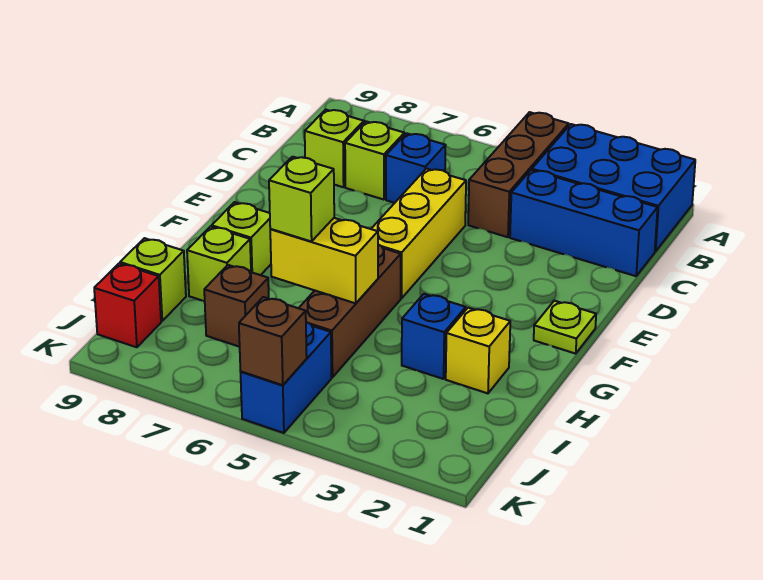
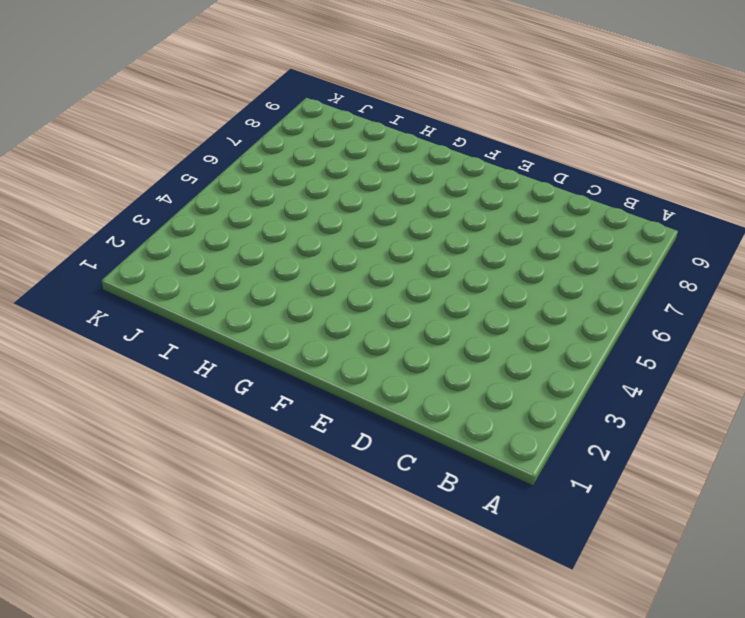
none -> blue brick A1:B3 level 1
none -> brown brick A4:C4 level 1
none -> blue brick C1:C3 level 1

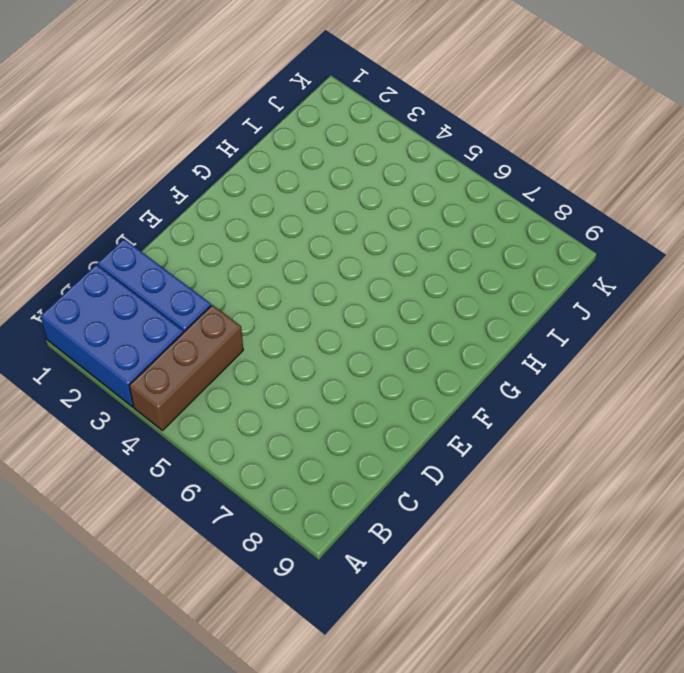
none -> blue brick C6 level 1
none -> lime brick C7 level 1
none -> lime brick C8 level 1

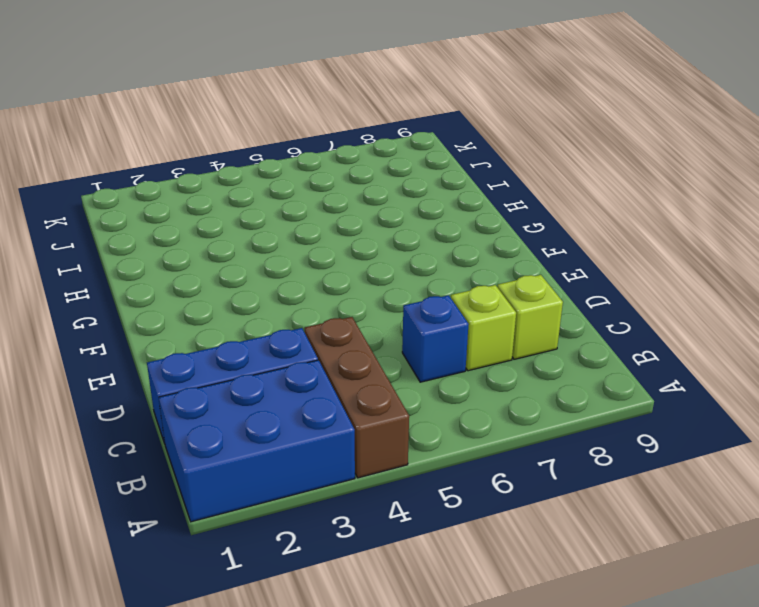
none -> yellow brick D5:F5 level 1
none -> lime plate F1 level 1
none -> brown brick G5:I5 level 1

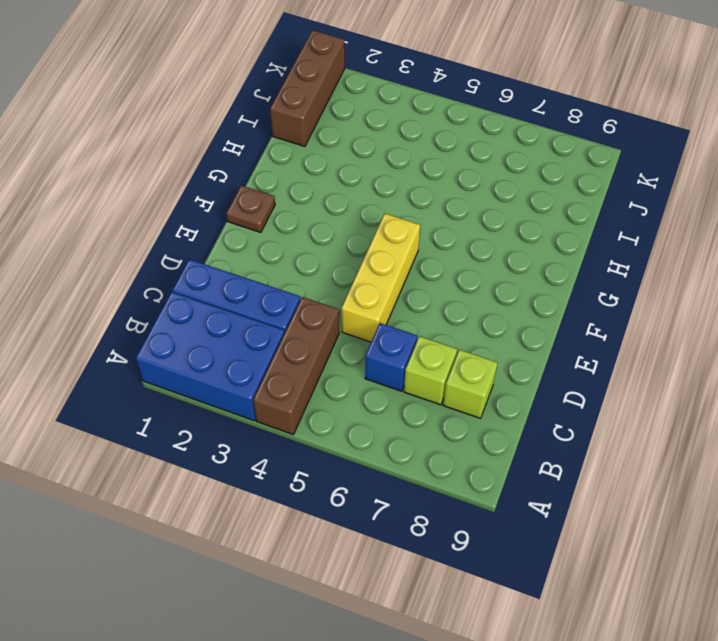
brown plate F1 level 1 -> lime plate F1 level 1
brown brick I1:K1 level 1 -> brown brick G5:I5 level 1
none -> lime brick G8 level 1
none -> yellow brick H2 level 1
none -> blue brick H3 level 1

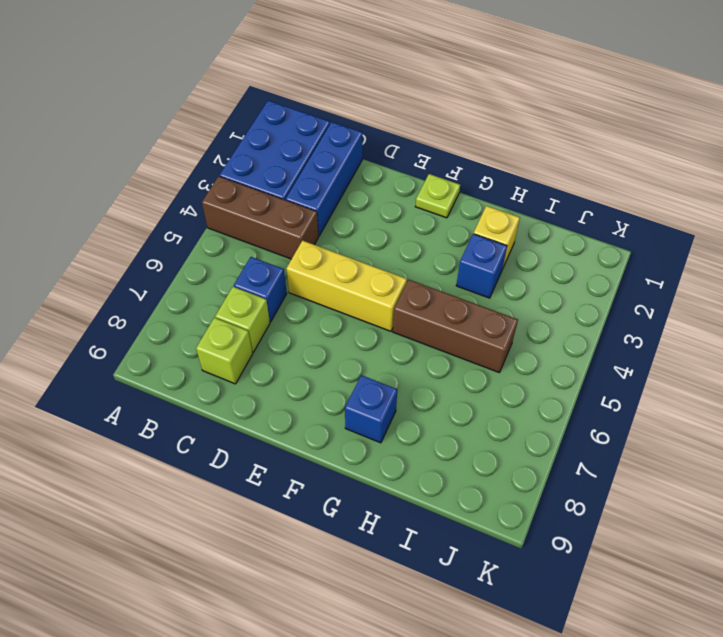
blue brick G8 level 1 -> lime brick G8 level 1
none -> lime brick H8 level 1
none -> brown brick I7 level 1
none -> lime brick I9 level 1

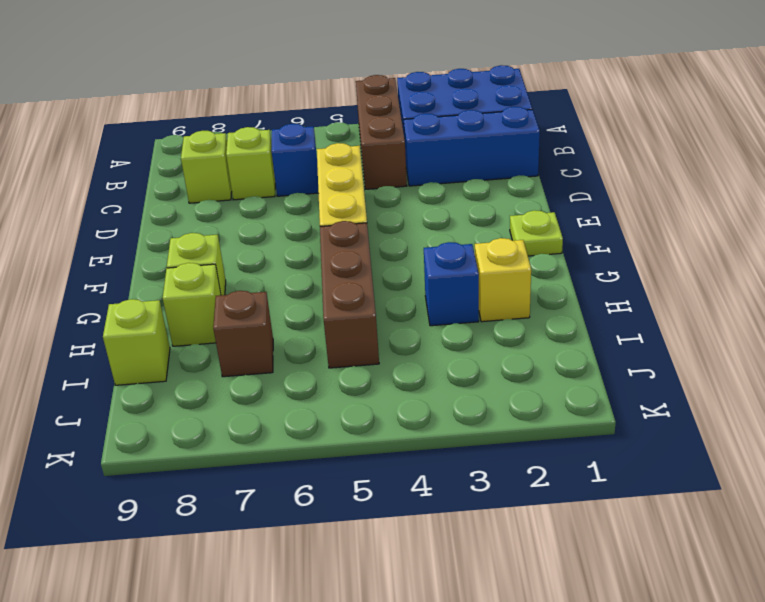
none -> blue brick J5:K5 level 1
none -> red brick J9 level 1
none -> yellow brick H5:H6 level 2

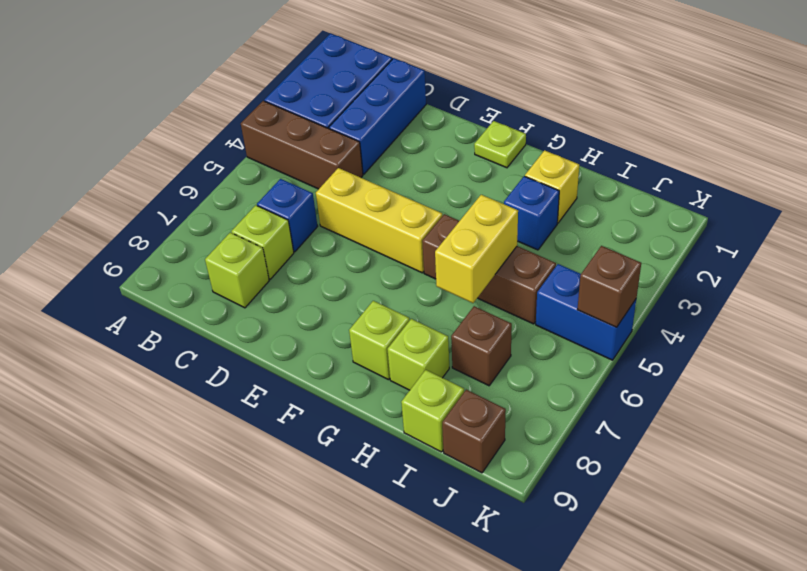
brown brick J9 level 1 -> red brick J9 level 1
none -> lime brick H6 level 3

